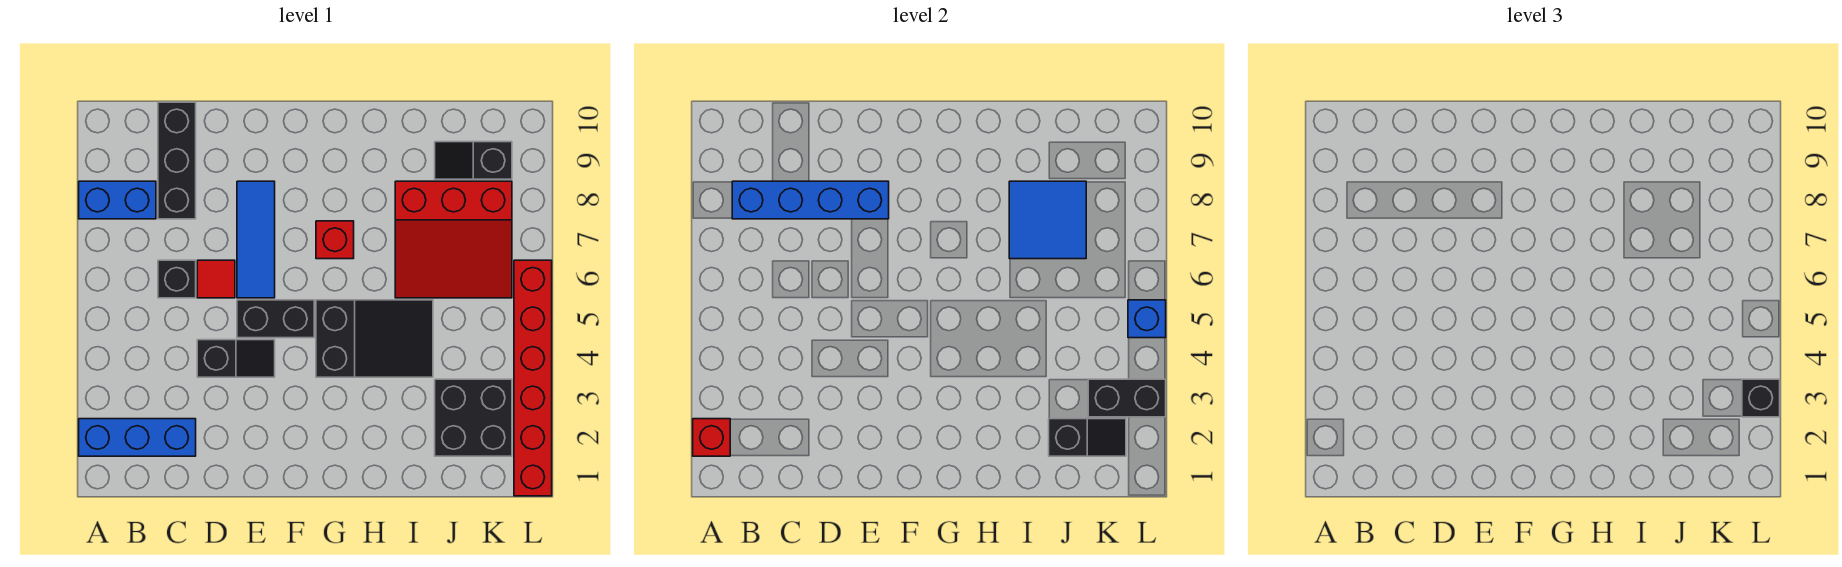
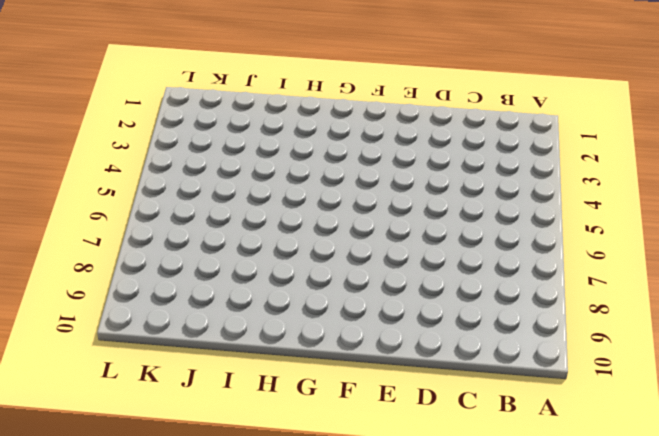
none -> blue brick A2:C2 level 1
none -> blue brick A8:B8 level 1
none -> black brick C6 level 1

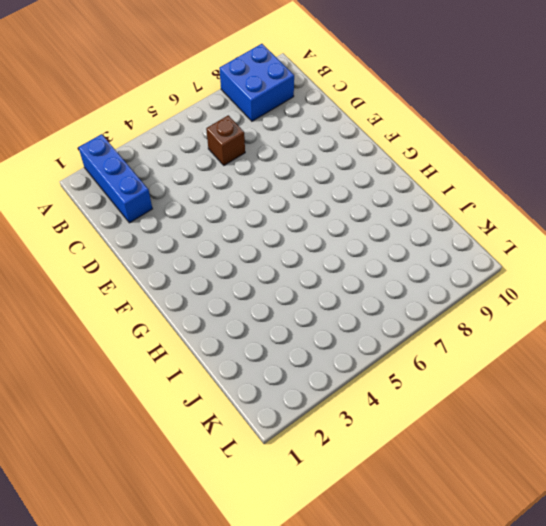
blue brick A8:B9 level 1 -> blue brick A8:B8 level 1
brown brick C6 level 1 -> black brick C6 level 1
none -> black brick C8:C10 level 1
none -> black slope D4:E4 level 1 top D
none -> red tile D6 level 1

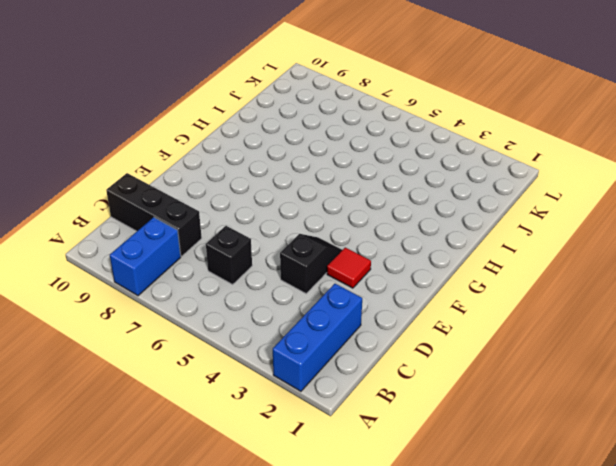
red tile E3 level 1 -> red tile D6 level 1
none -> black brick E5:F5 level 1
none -> blue tile E6:E8 level 1
none -> black slope G4:I5 level 1 top G

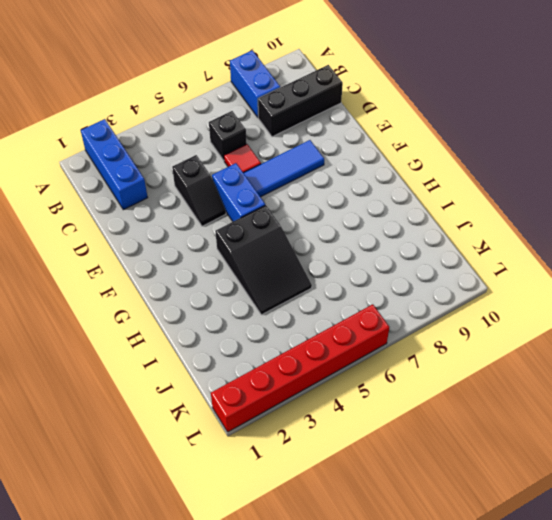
blue brick E5:F5 level 1 -> black brick E5:F5 level 1
none -> red brick G7 level 1
none -> red slope I6:K8 level 1 top 8
none -> black brick J2:K3 level 1

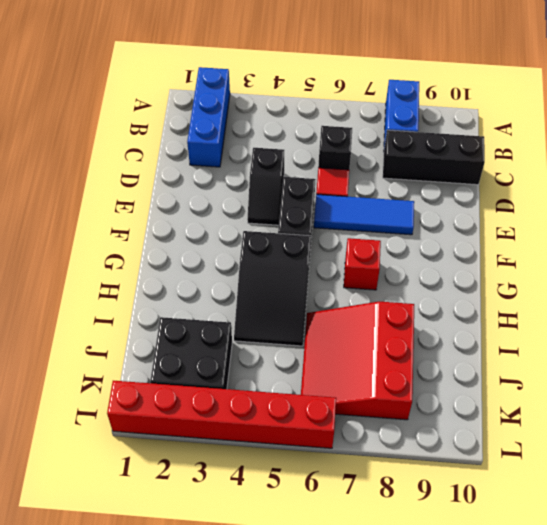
none -> black slope J9:K9 level 1 top K
none -> red brick A2 level 2
none -> blue brick B8:E8 level 2

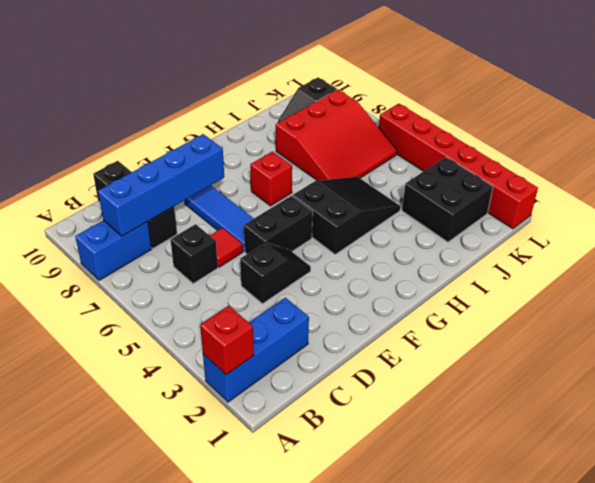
none -> blue tile I7:J8 level 2
none -> black slope J2:K2 level 2 top J
none -> black brick K3:L3 level 2

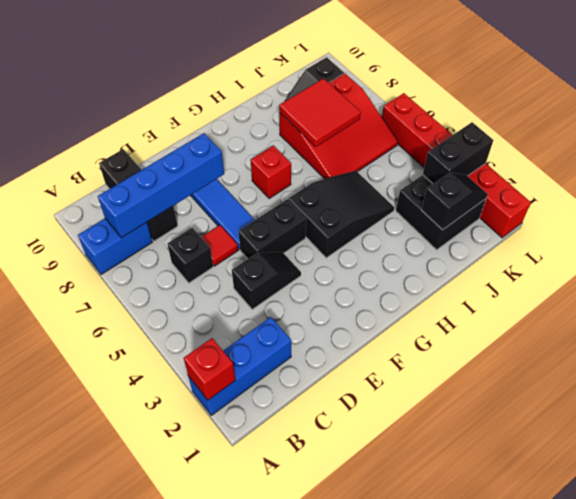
red tile I7:J8 level 2 -> blue tile I7:J8 level 2
none -> blue brick L5 level 2
none -> black brick L3 level 3

